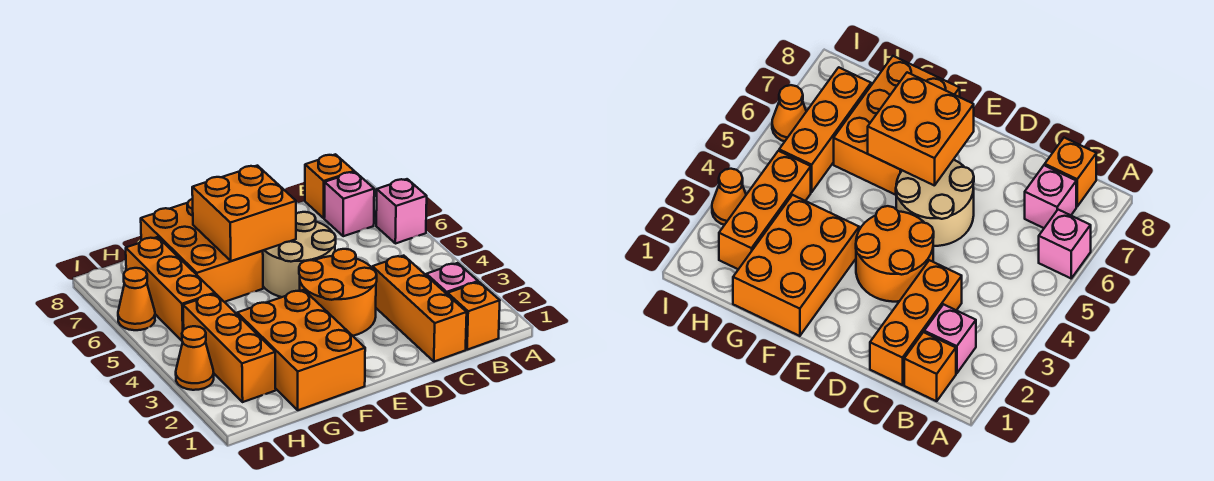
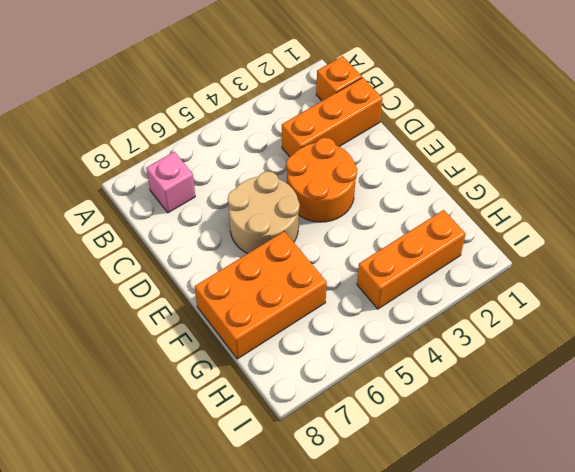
none -> pink brick A6 level 1
none -> pink brick B2 level 1
none -> orange brick B8 level 1

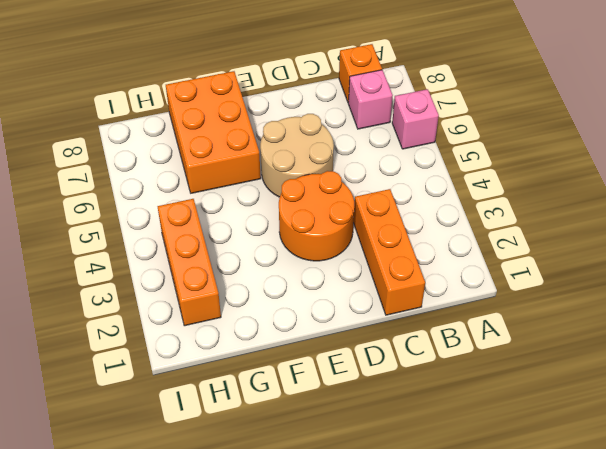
none -> orange brick B1 level 1
none -> pink brick B2 level 1
none -> orange brick F1:G3 level 1

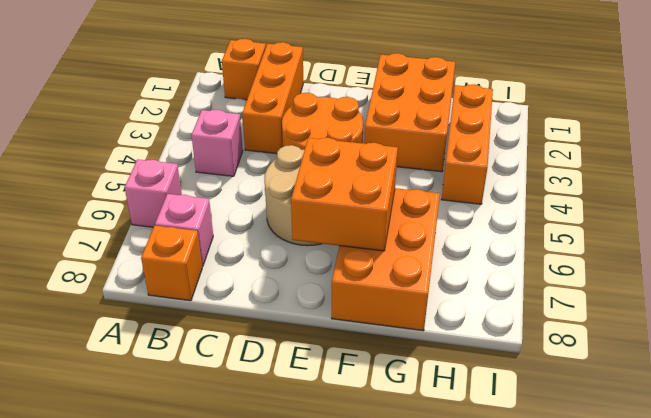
pink brick B4 level 1 -> pink brick B2 level 1
none -> orange brick H5:H7 level 1
none -> orange cone I3 level 1
none -> orange cone I6 level 1

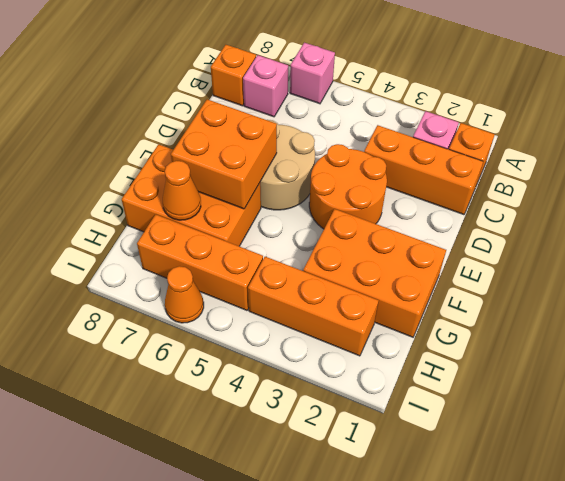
orange cone G7 level 2 -> orange cone I3 level 1

